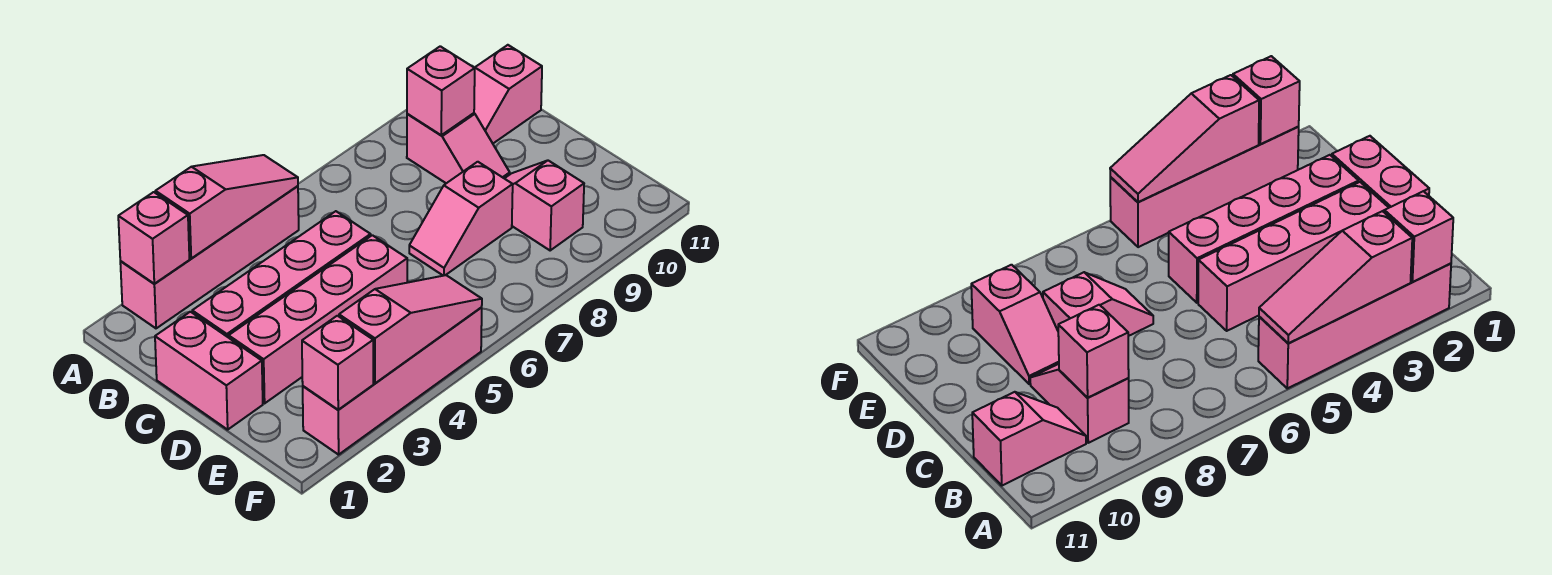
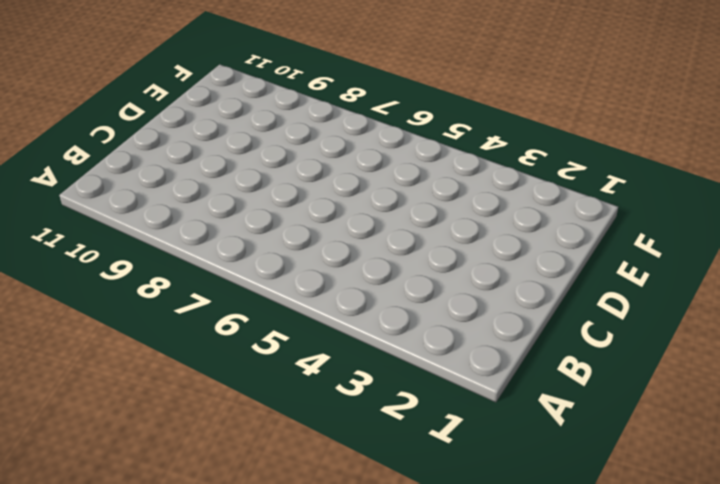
none -> pink brick A2:A5 level 1
none -> pink slope B9:C9 level 1 top B
none -> pink slope B10:B11 level 1 top 11

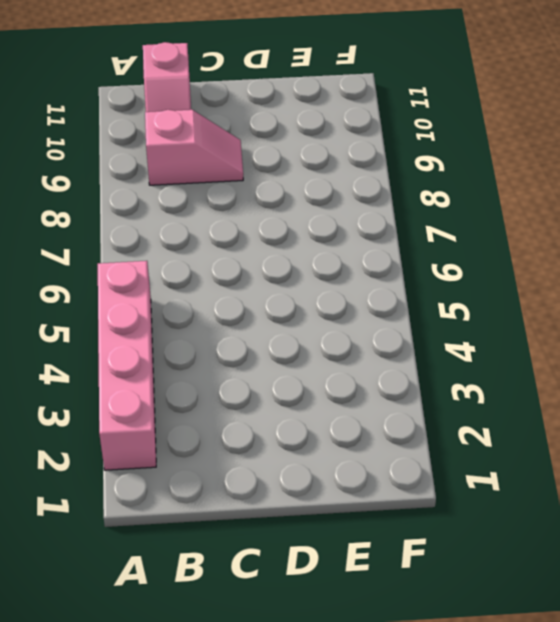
none -> pink brick C1:D1 level 1
none -> pink brick C2:C5 level 1
none -> pink brick D2:D5 level 1

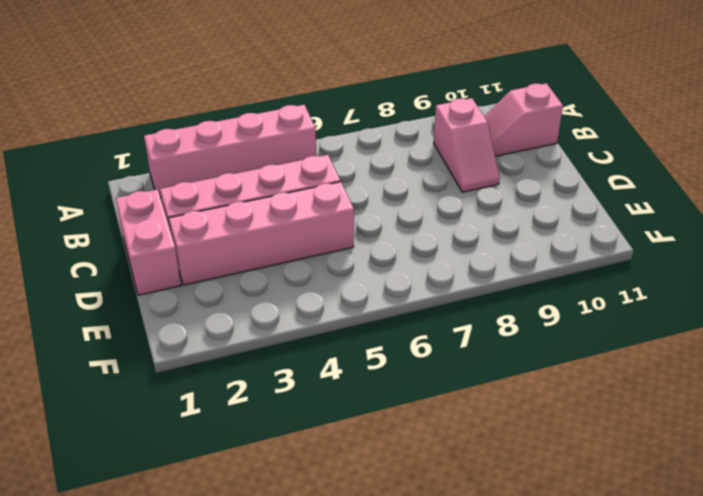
none -> pink slope D7:D8 level 1 top 8
none -> pink slope D9:E9 level 1 top E
none -> pink brick F2:F5 level 1

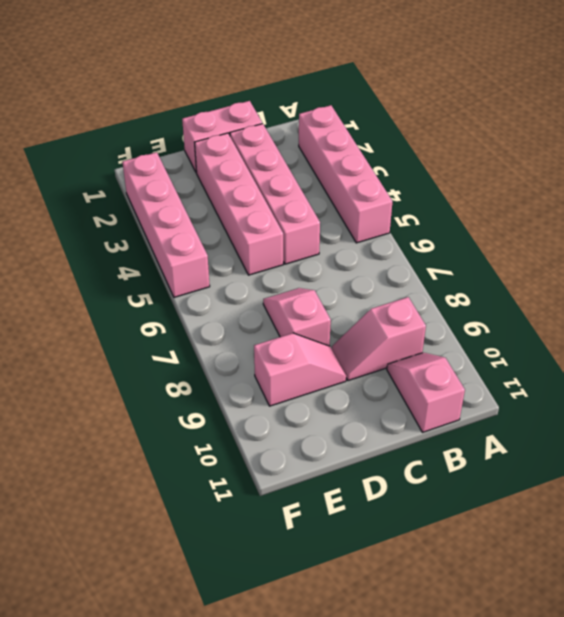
none -> pink brick A2 level 2
none -> pink slope A3:A5 level 2 top 3
none -> pink brick B9 level 2

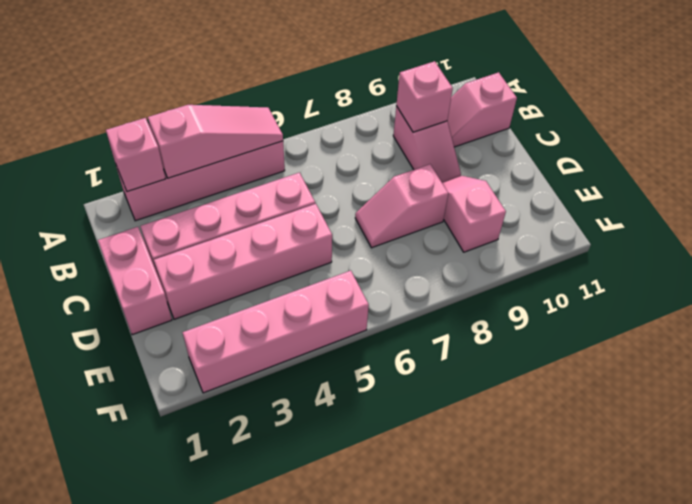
none -> pink brick F2 level 2
none -> pink slope F3:F5 level 2 top 3

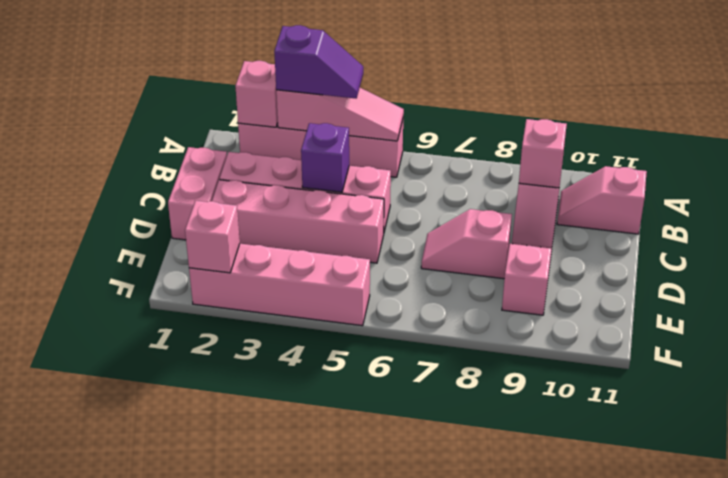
purple slope A3:A4 level 3 top 3 -> none
purple brick C4 level 2 -> none
none -> pink slope F3:F5 level 2 top 3

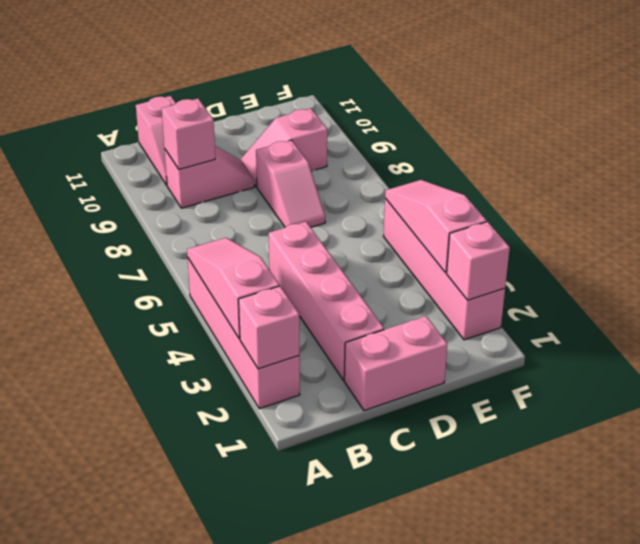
none -> pink brick D2:D5 level 1

